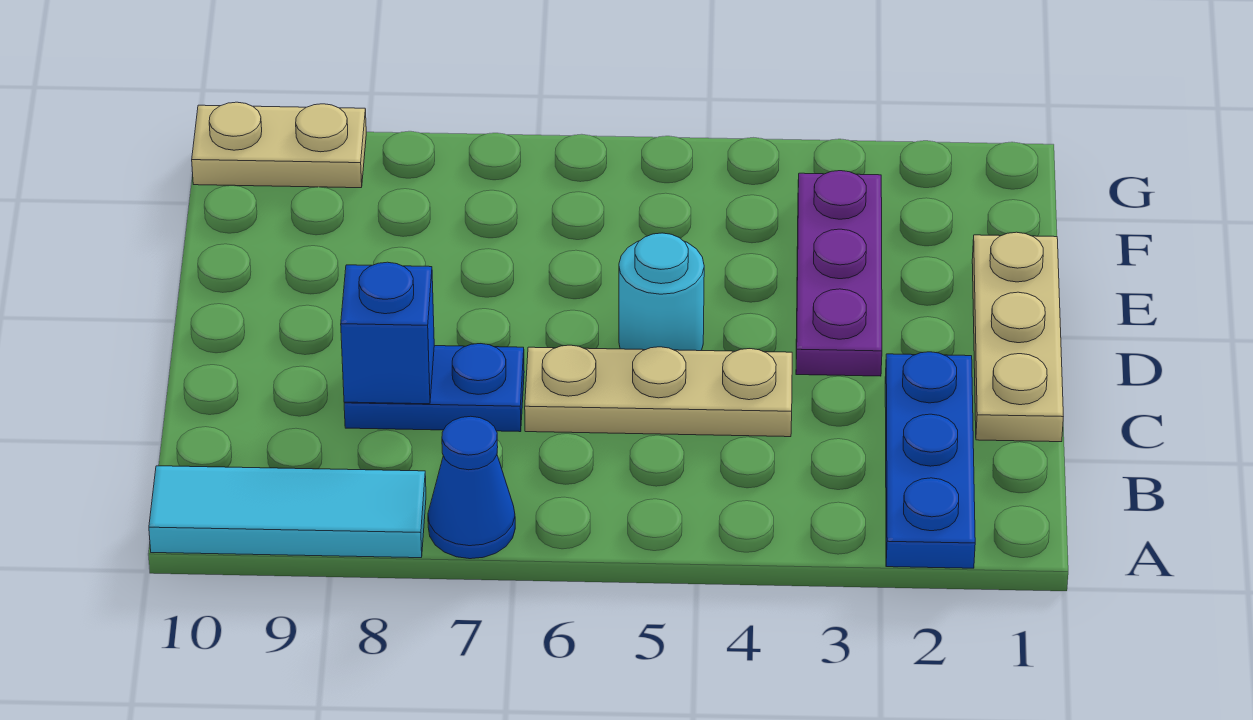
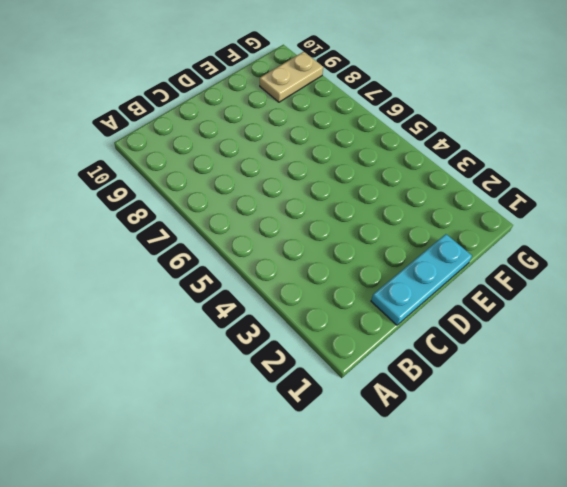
cyan plate C1:E1 level 1 -> tan plate C1:E1 level 1
tan plate F9:G9 level 1 -> tan plate G9:G10 level 1
none -> blue plate A2:C2 level 1
none -> blue cone A7 level 1

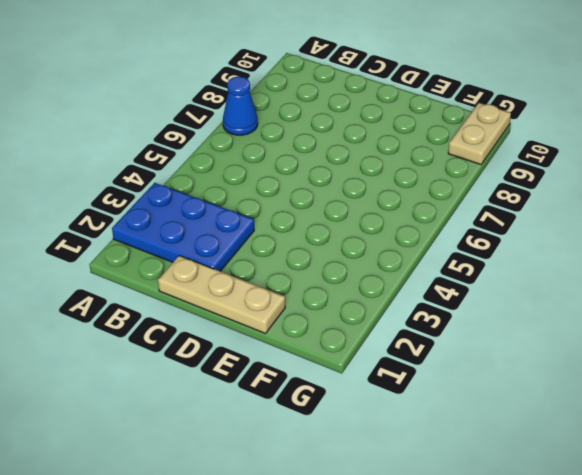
blue plate A2:C3 level 1 -> blue plate A2:C2 level 1
none -> cyan tile A8:A10 level 1
none -> tan plate C4:C6 level 1

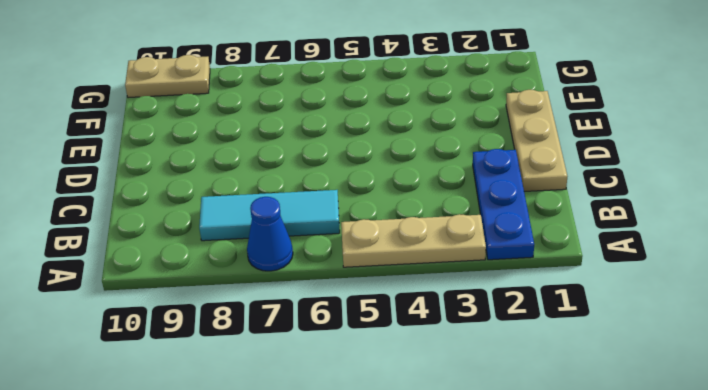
tan plate A3:A5 level 1 -> tan plate C4:C6 level 1
cyan tile B6:B8 level 1 -> cyan tile A8:A10 level 1
none -> blue plate C7:C8 level 1
none -> purple plate D3:F3 level 1

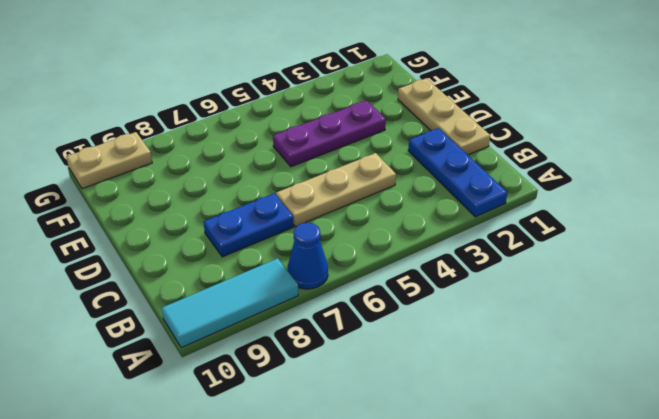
purple plate E3:E5 level 1 -> purple plate D3:F3 level 1
none -> cyan round brick D5 level 1
none -> blue brick C8 level 2

